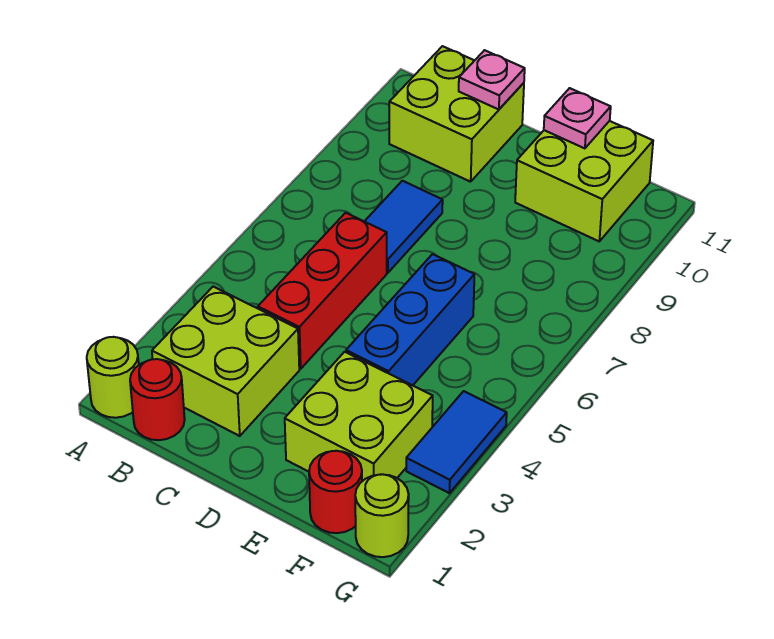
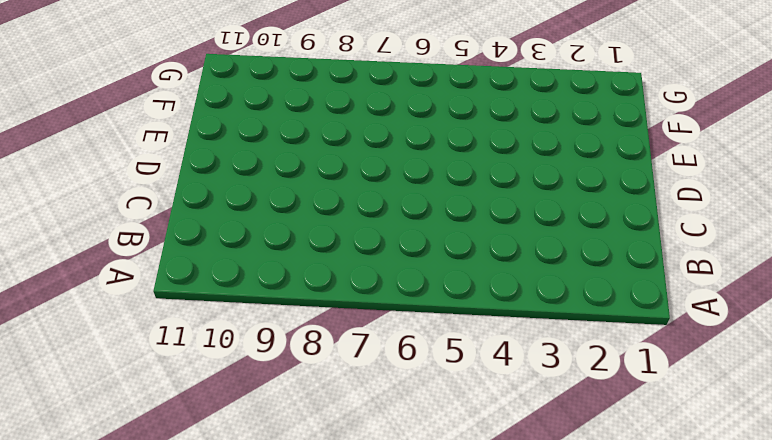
none -> lime round brick A1 level 1
none -> red round brick B1 level 1
none -> lime brick B2:C3 level 1

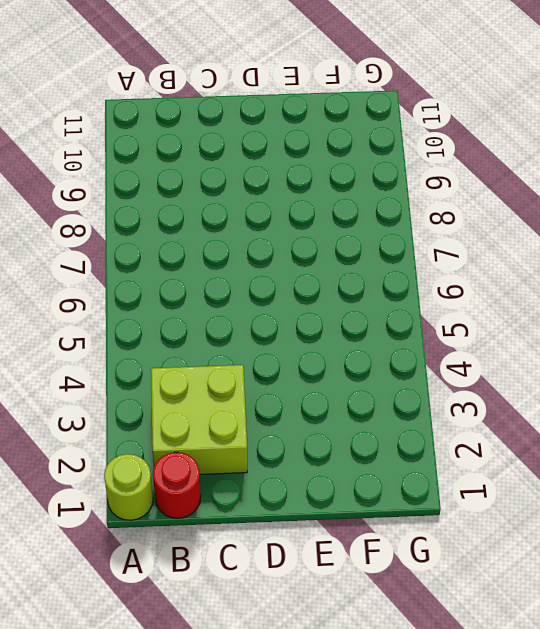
none -> lime brick B10:C11 level 1
none -> red brick C4:C6 level 1
none -> blue tile C7:C8 level 1

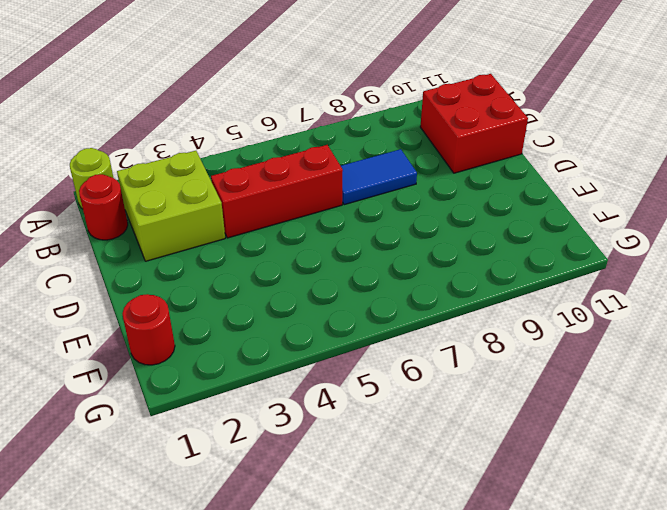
red brick B10:C11 level 1 -> lime brick B10:C11 level 1
none -> lime brick E2:F3 level 1
none -> blue brick E4:E6 level 1
none -> lime brick E10:F11 level 1

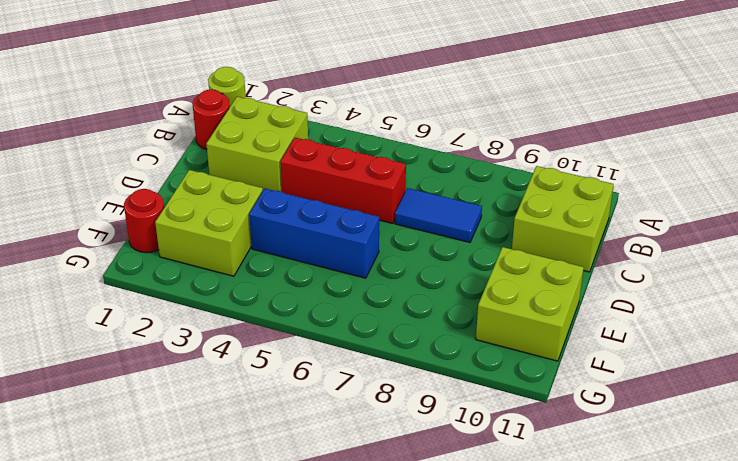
none -> lime round brick G1 level 1
none -> blue tile G3:G4 level 1
none -> pink plate C11 level 2

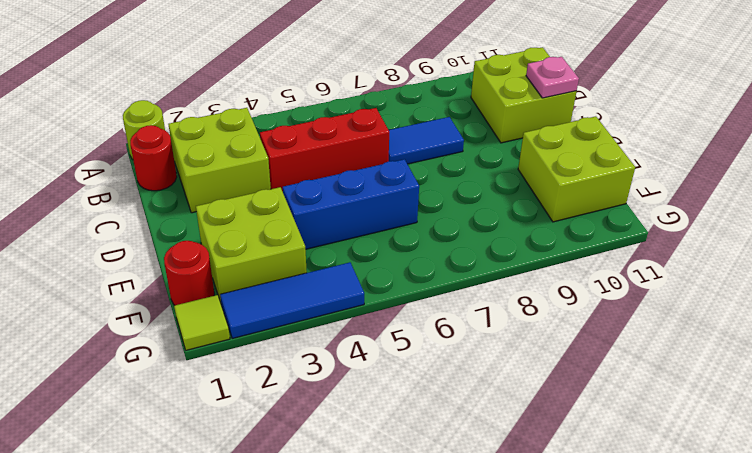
lime tile G1 level 1 -> lime round brick G1 level 1
blue tile G2:G4 level 1 -> blue tile G3:G4 level 1
none -> pink plate E11 level 2

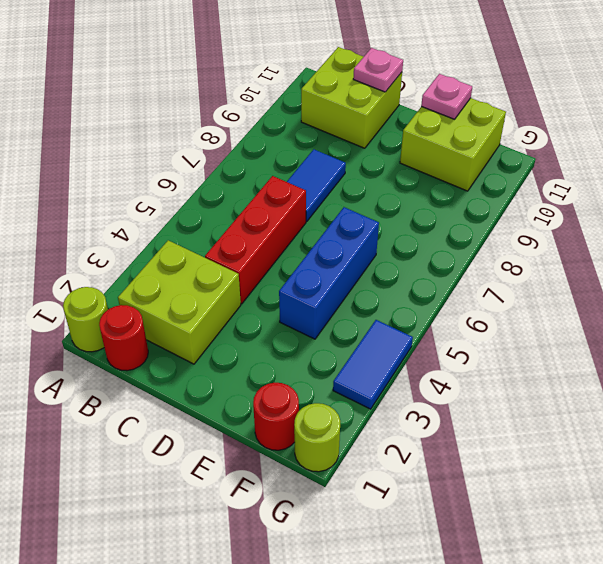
none -> lime brick E2:F3 level 1

